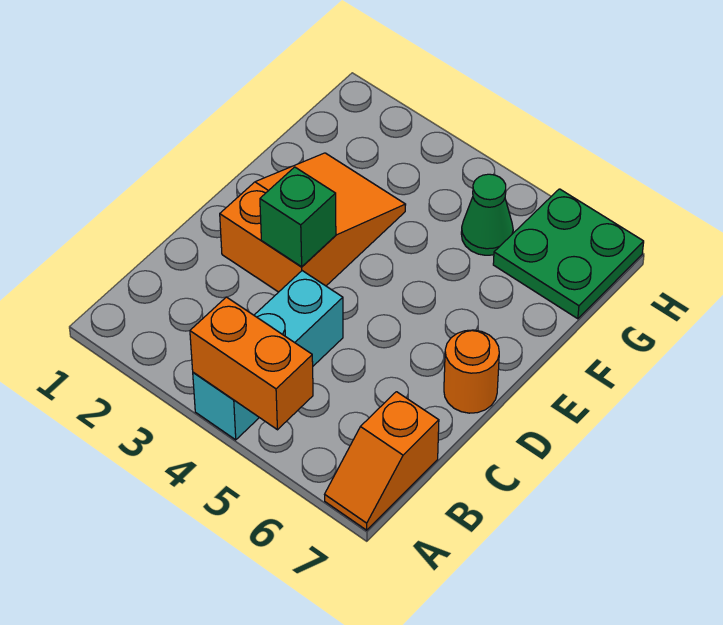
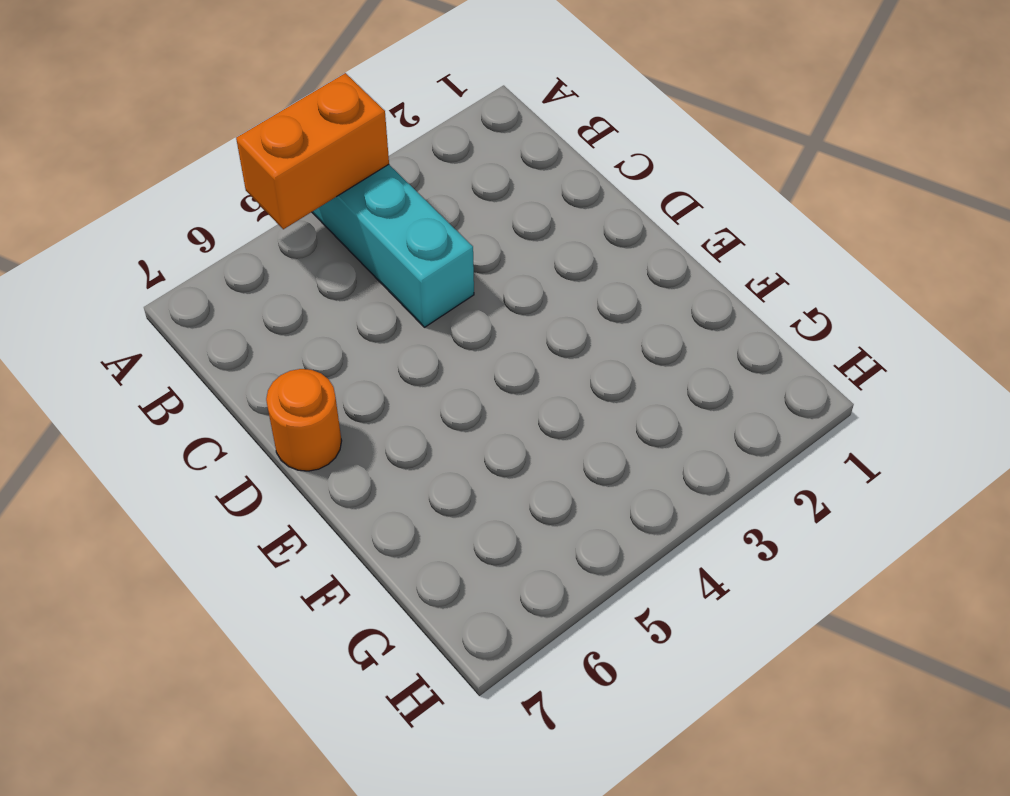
none -> orange slope A7:B7 level 1 top B
none -> orange slope D2:F3 level 1 top D

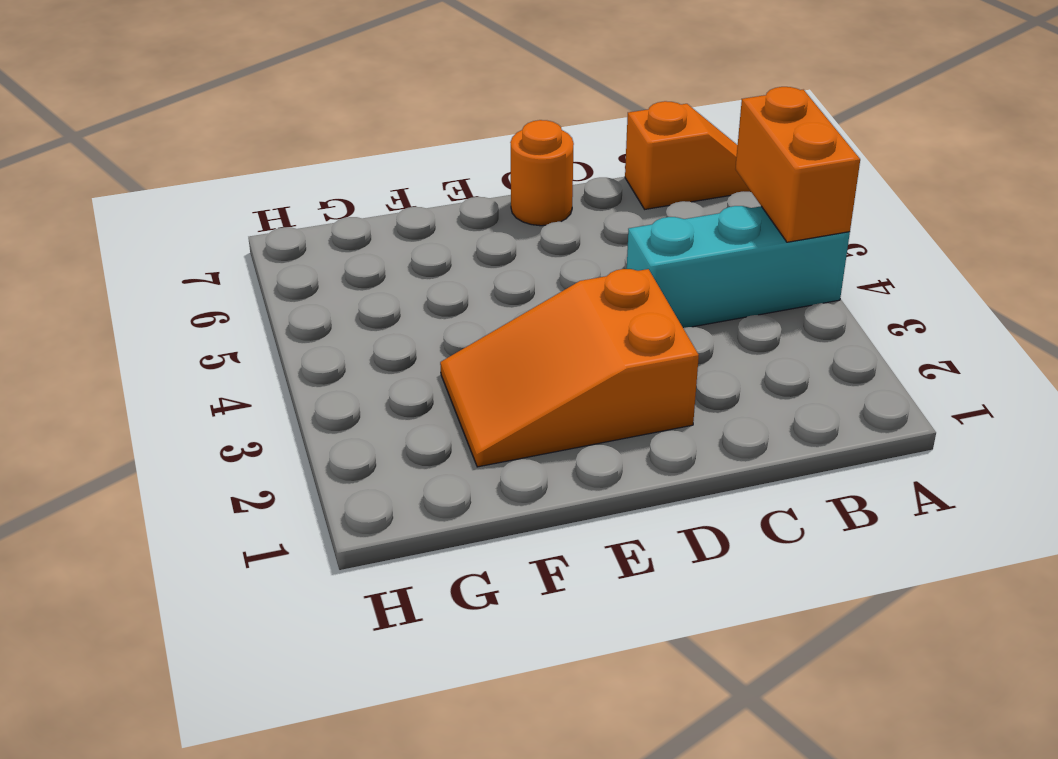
none -> green cone G5 level 1
none -> green plate G6:H7 level 1

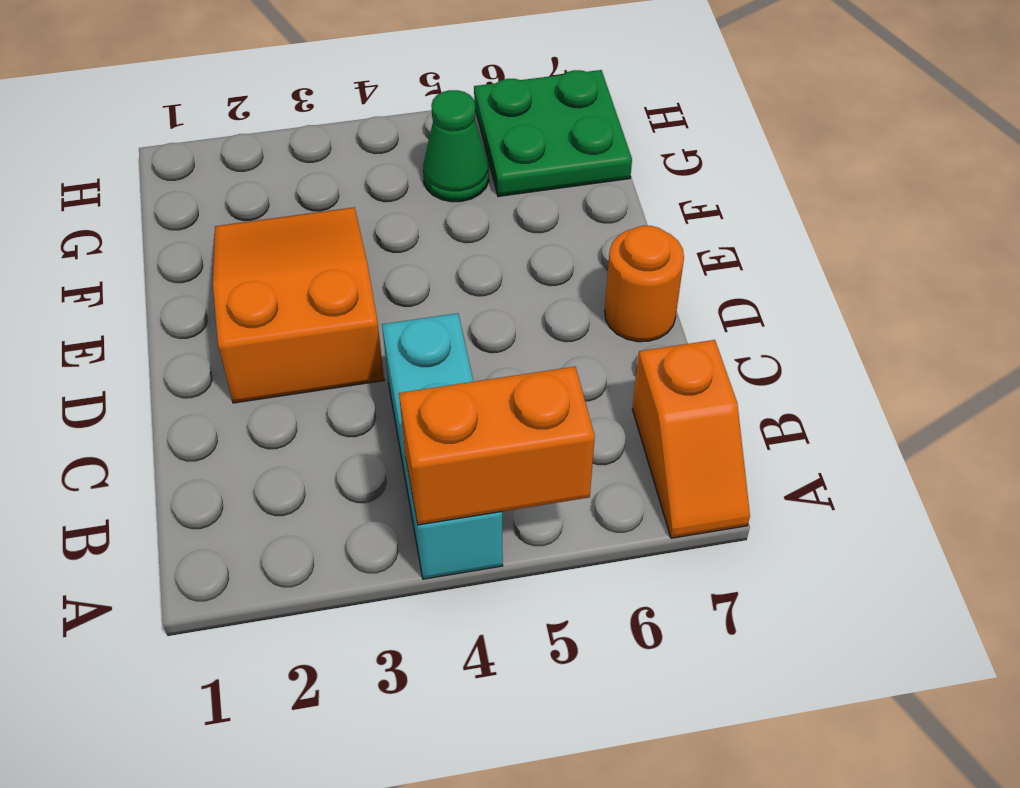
none -> green brick D3 level 2

